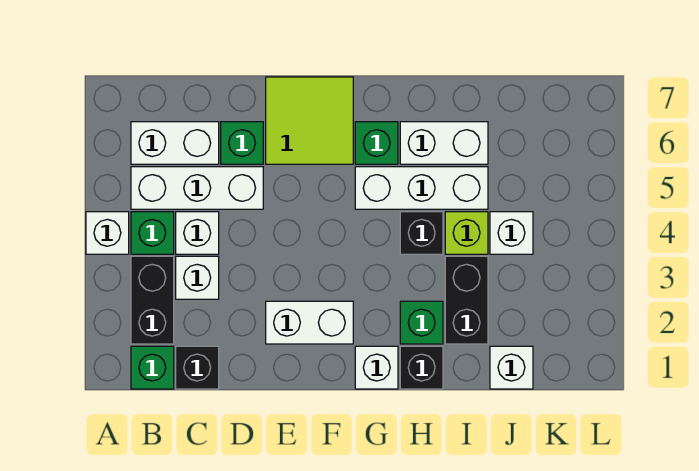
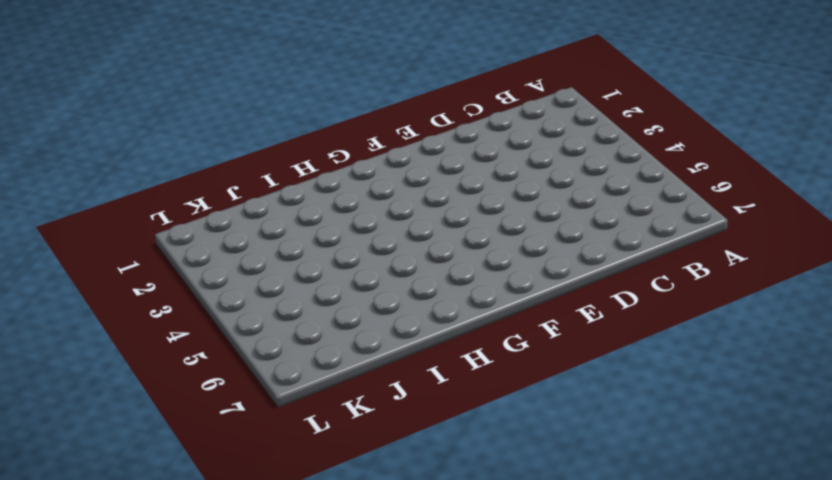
none -> white brick A4 level 1
none -> green brick B1 level 1
none -> black brick B2:B3 level 1

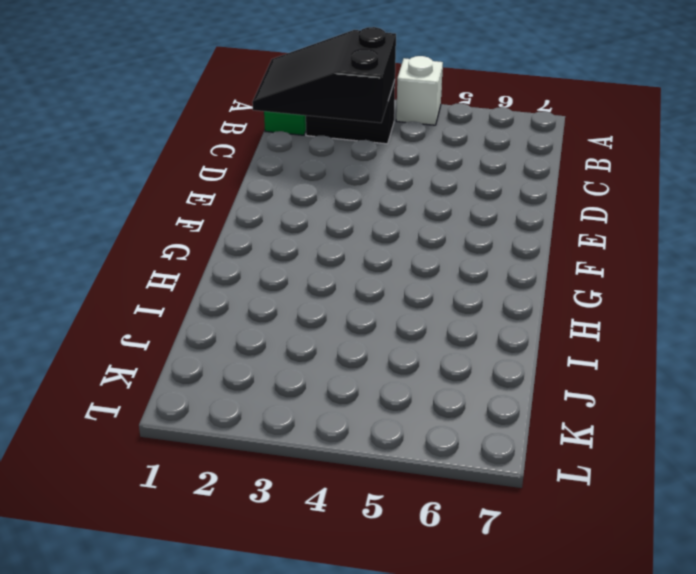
black slope B1:C3 level 2 top 3 -> none
none -> green brick B4 level 1
none -> white brick B5:D5 level 1
none -> white brick B6:C6 level 1

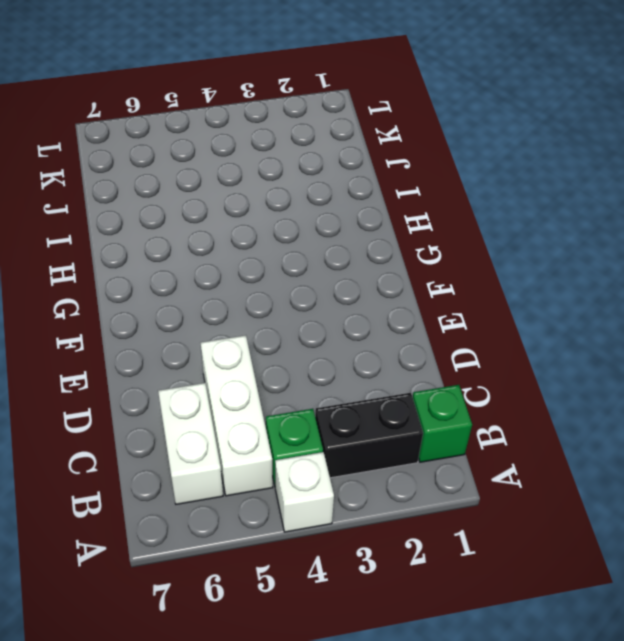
none -> black brick C1 level 1
none -> white brick C3 level 1
none -> white brick C4 level 1

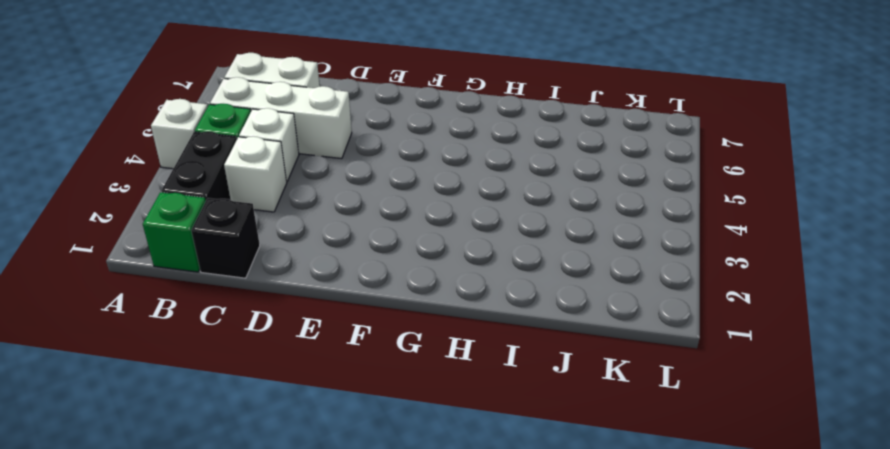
none -> green brick D6 level 1
none -> white brick E2:F2 level 1
none -> lime tile E6:F7 level 1

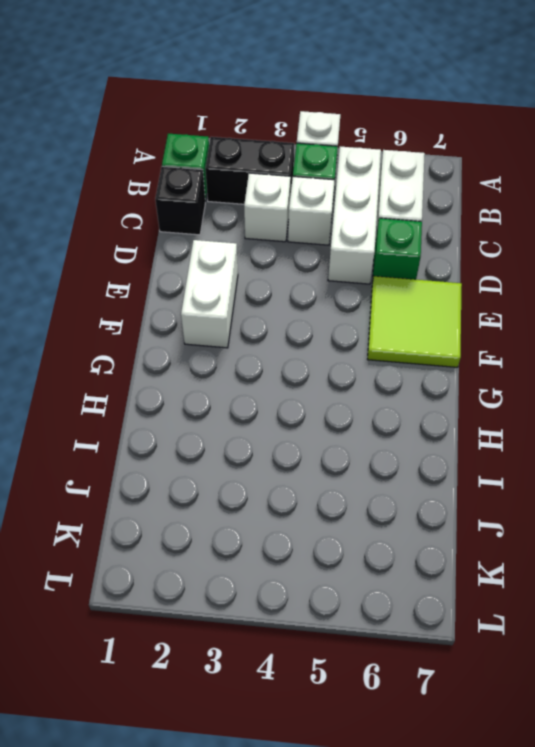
none -> white brick G1 level 1
none -> white brick G5:I5 level 1
none -> green brick G6 level 1

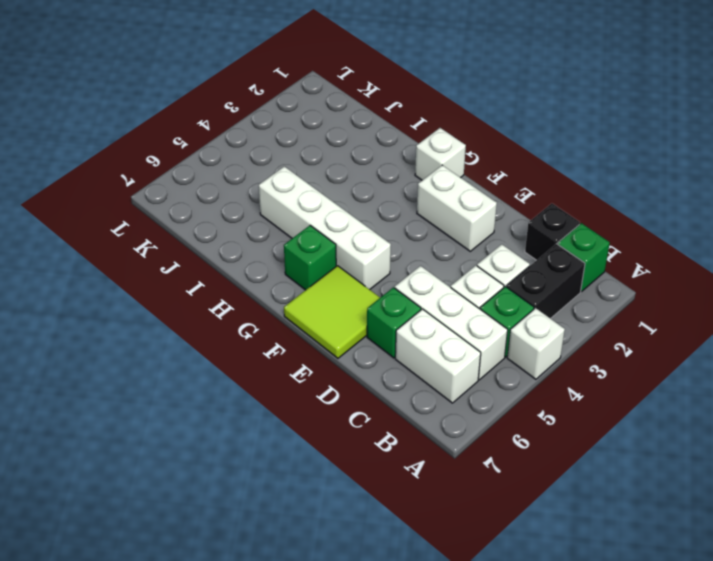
white brick F5:I5 level 1 -> white brick G5:I5 level 1
none -> black brick H1 level 1
none -> green brick H2 level 1
none -> black brick H4 level 1

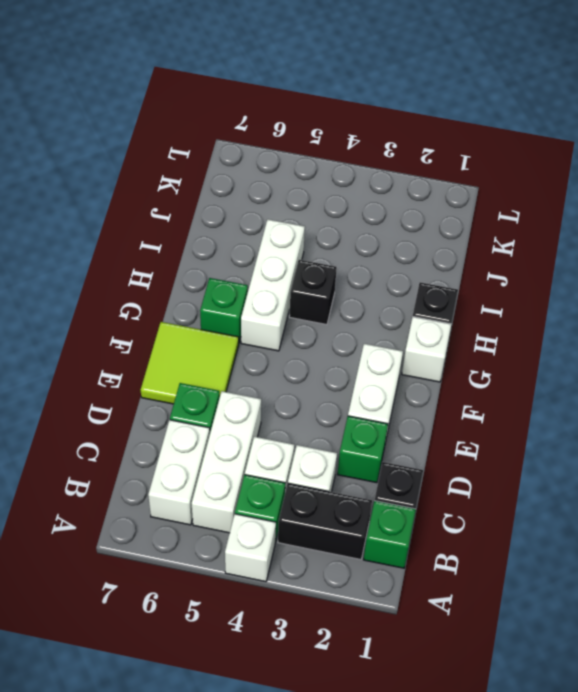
green brick D2 level 1 -> green brick H2 level 1
none -> white brick H6:I6 level 1
none -> black brick I2:I3 level 1
none -> lime brick I4 level 1

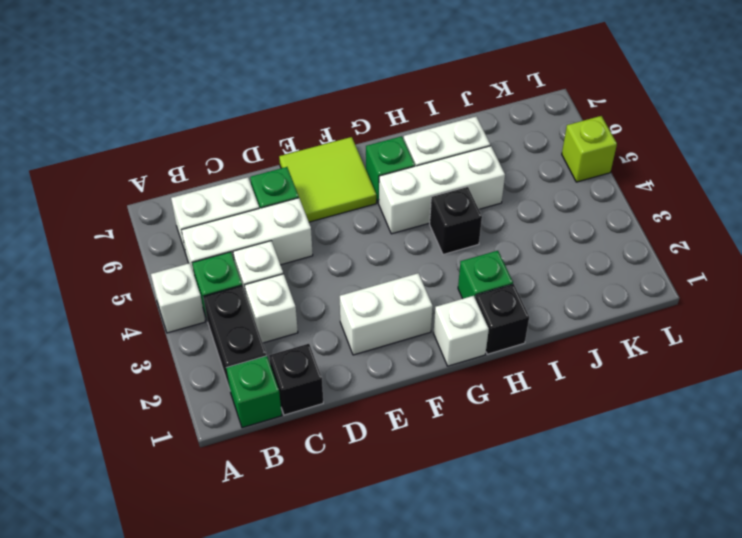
lime brick L5 level 1 -> lime brick I4 level 1
none -> black brick I2:I3 level 1
none -> white brick J1 level 1
none -> white brick J4 level 1

